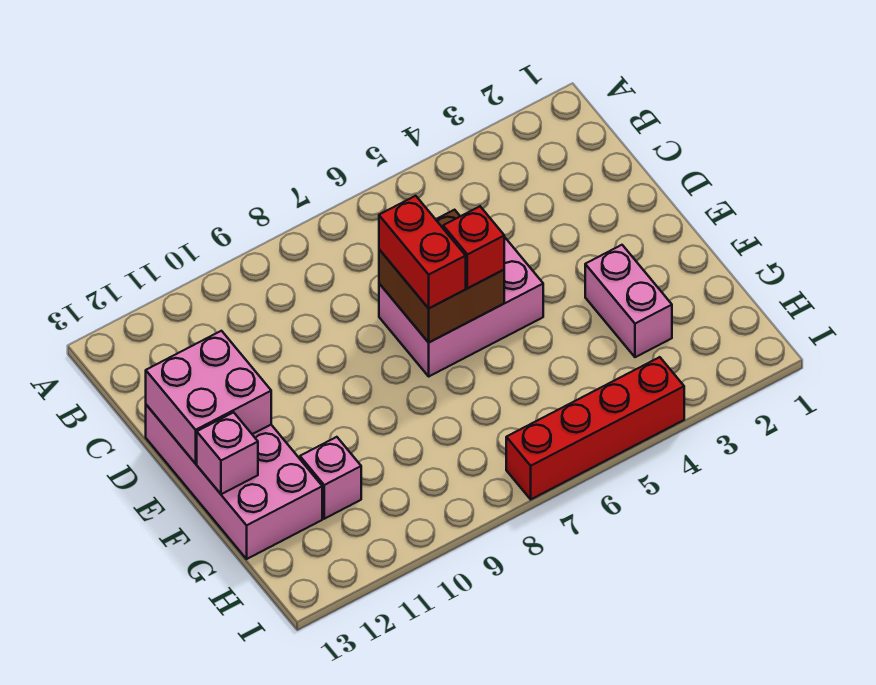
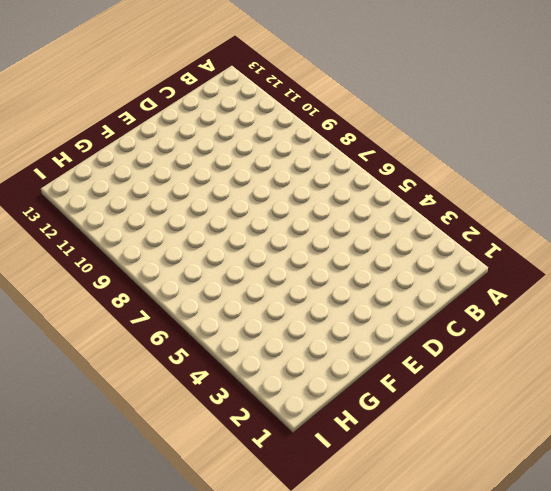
none -> pink brick D5:E7 level 1
none -> pink brick D12:G13 level 1

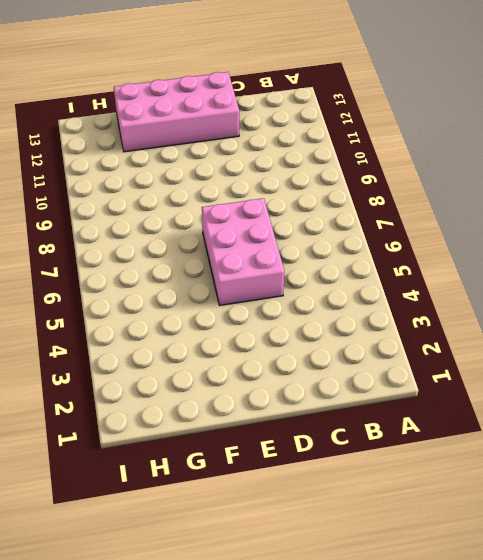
none -> pink brick F3:G3 level 1
none -> pink brick G11 level 1

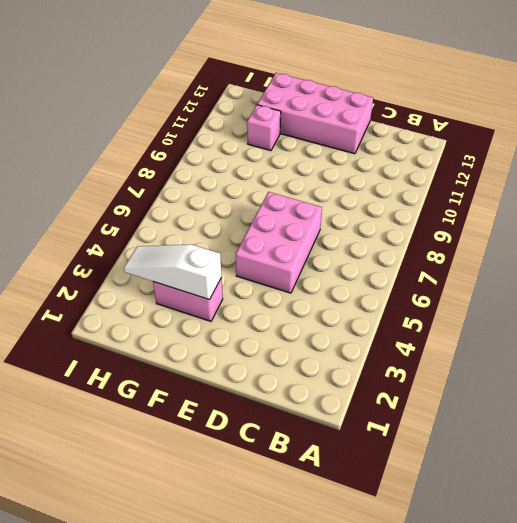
white slope F3:H3 level 2 top F -> none
none -> red brick I4:I7 level 1
none -> brown brick D6:E7 level 2

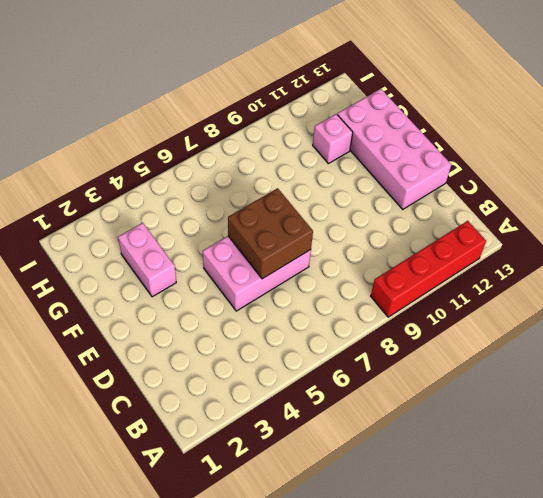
red brick A9:A12 level 1 -> red brick I4:I7 level 1
none -> pink brick D12:E13 level 2
none -> pink brick F13 level 2

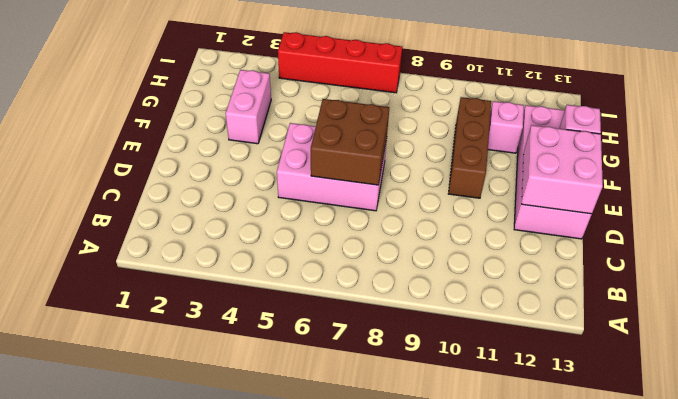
brown brick E10:G10 level 1 -> none
none -> red brick D7:E7 level 3
none -> red brick E6 level 3

